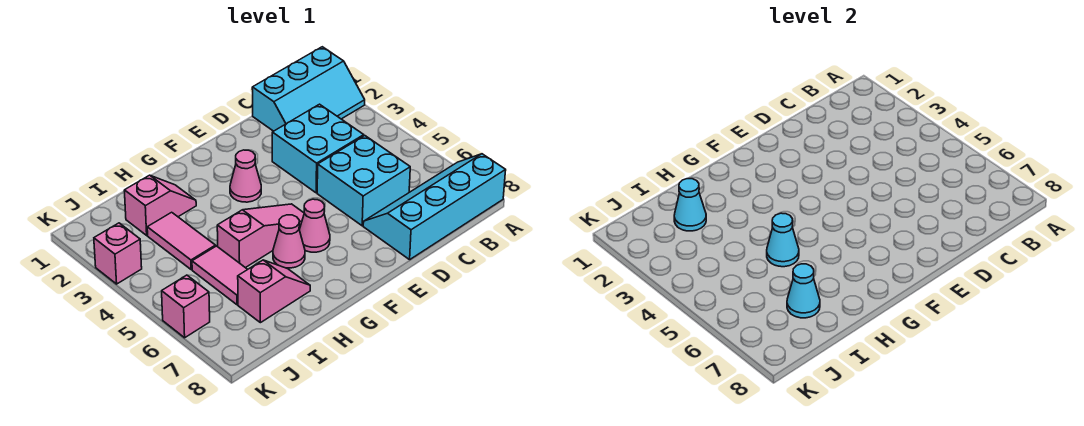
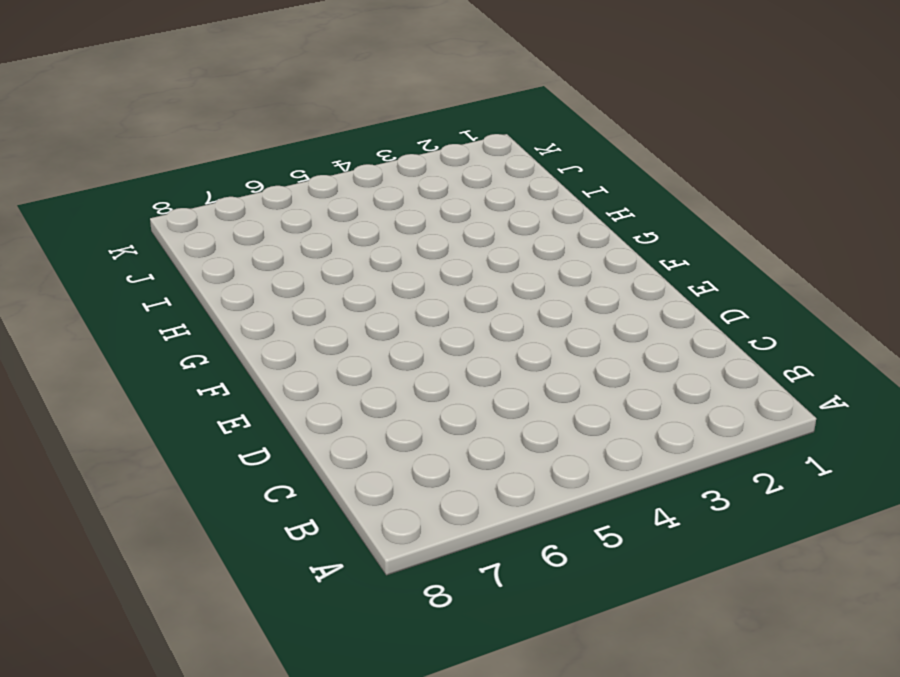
none -> cyan slope A1:C2 level 1 top 1
none -> cyan slope A7:D8 level 1 top 8
none -> cyan brick C3:D4 level 1

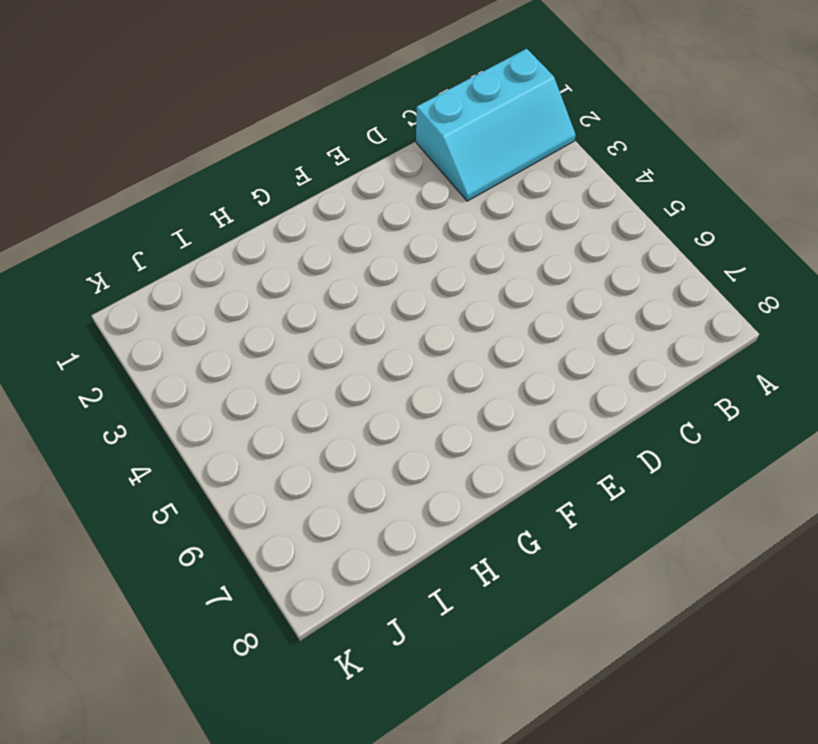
none -> cyan slope A7:D8 level 1 top 8
none -> cyan brick C3:D4 level 1
none -> cyan brick C5:D6 level 1

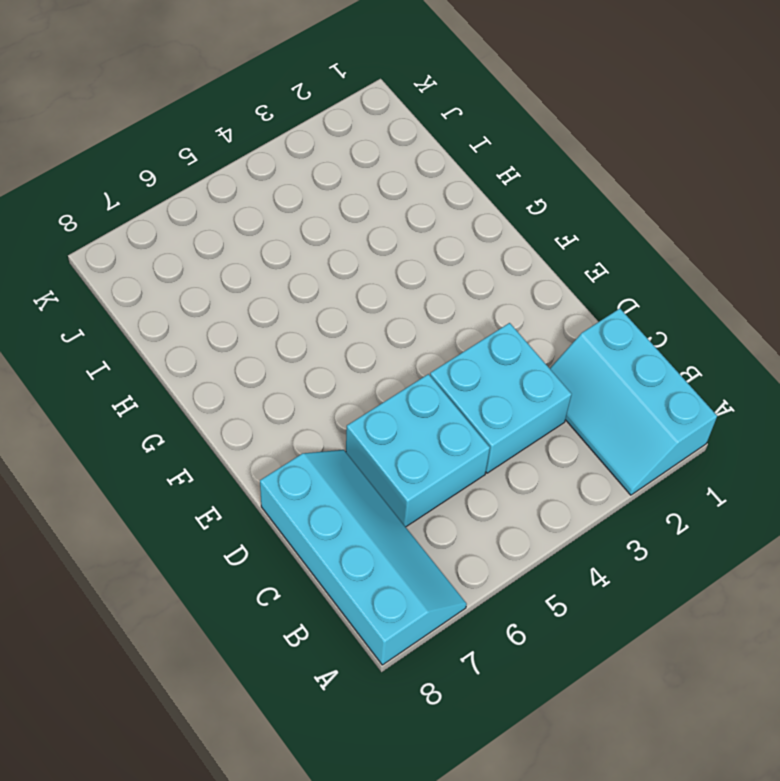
none -> pink cone F3 level 1
none -> pink slope F5:H5 level 1 top H
none -> pink cone F6 level 1

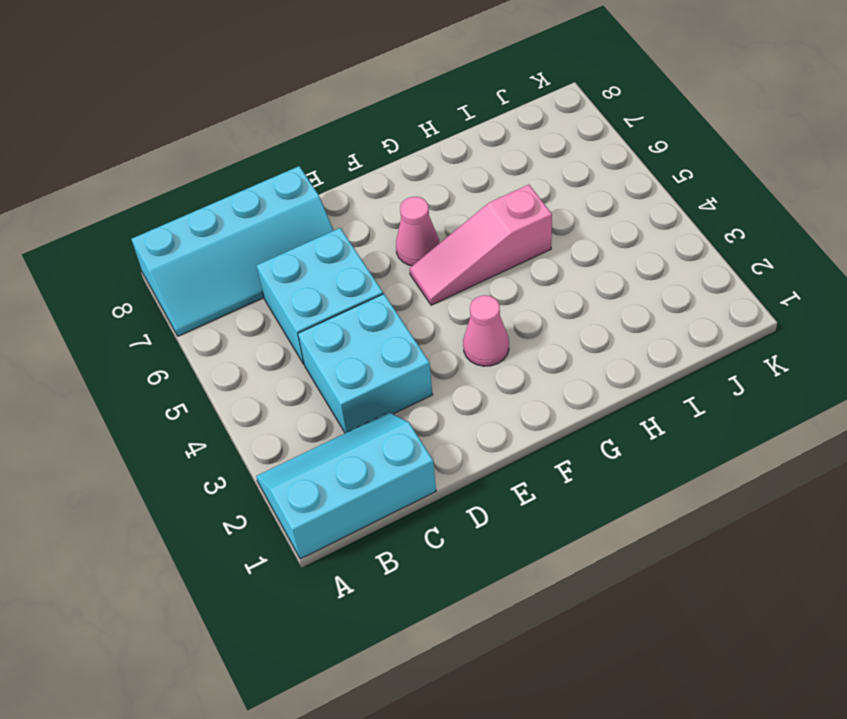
none -> pink cone G6 level 1
none -> pink slope H2:I2 level 1 top I
none -> pink slope H7:I7 level 1 top I

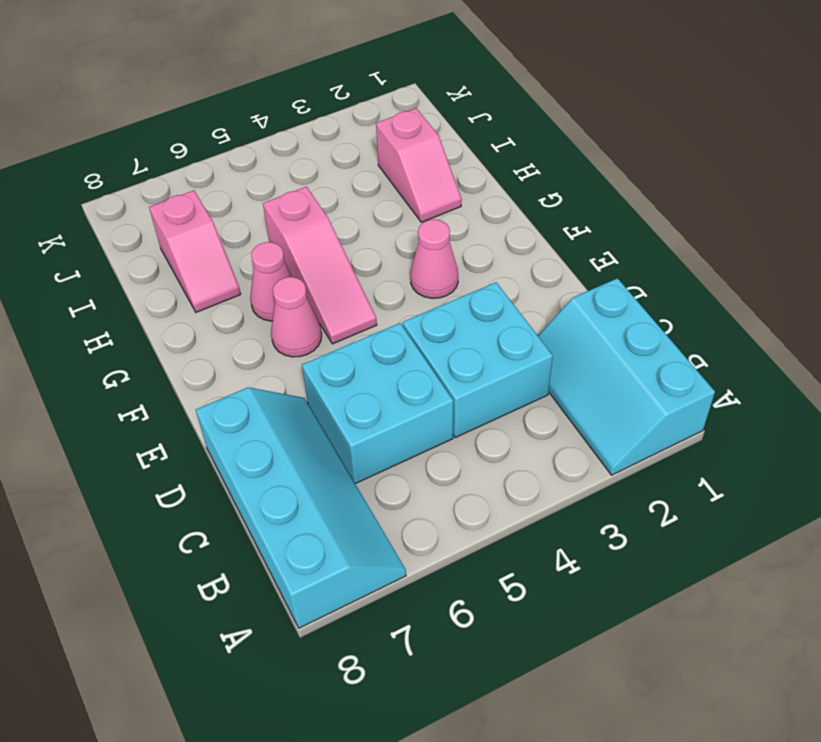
none -> pink tile I3:I4 level 1
none -> pink tile I5:I6 level 1
none -> pink brick K3 level 1

